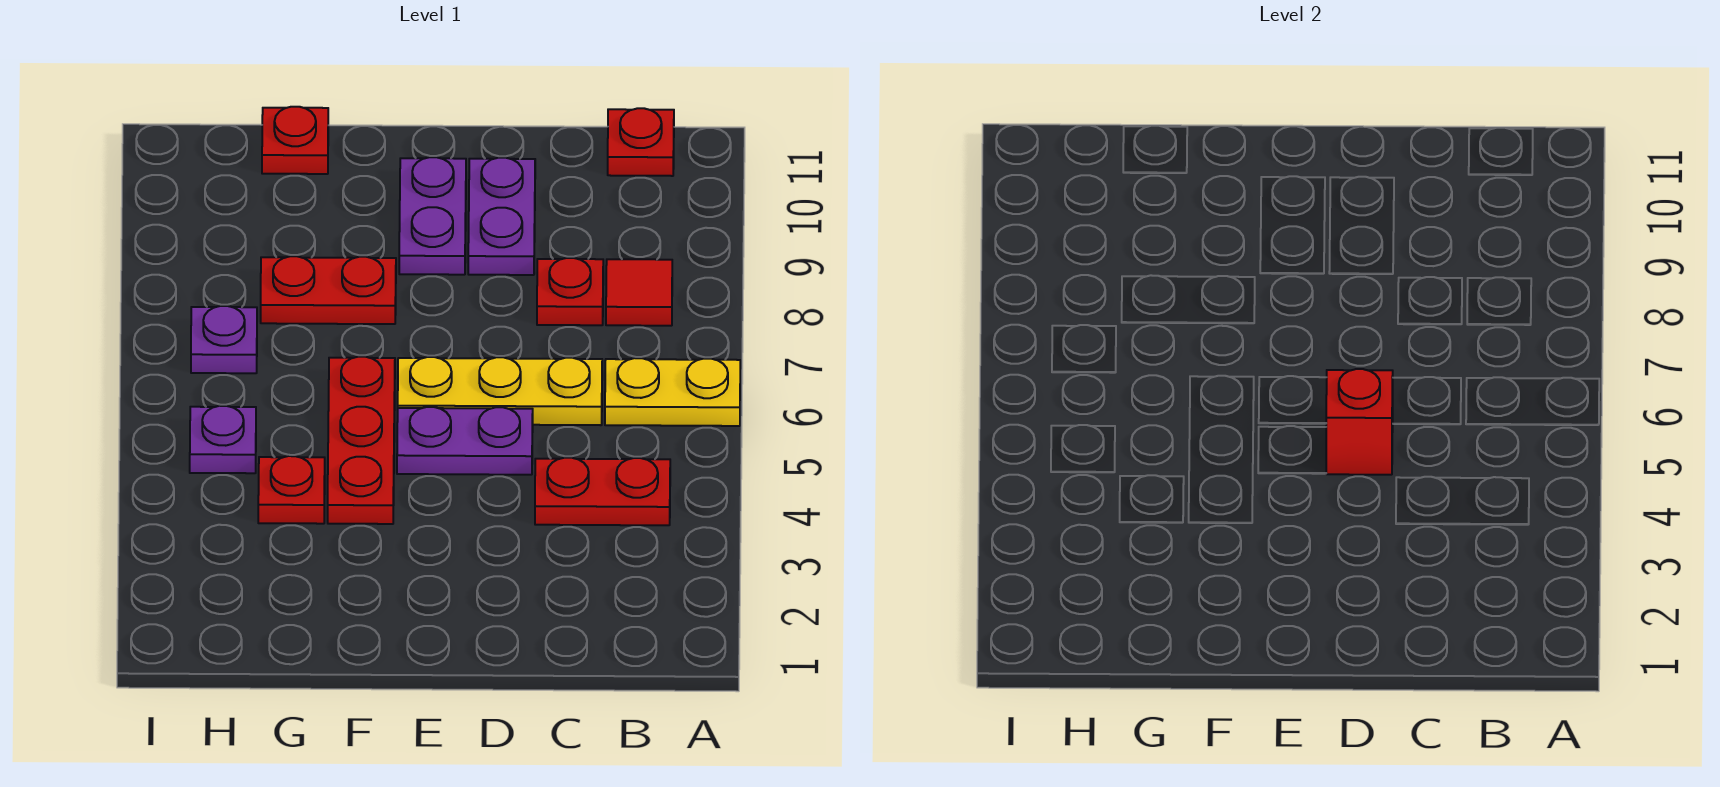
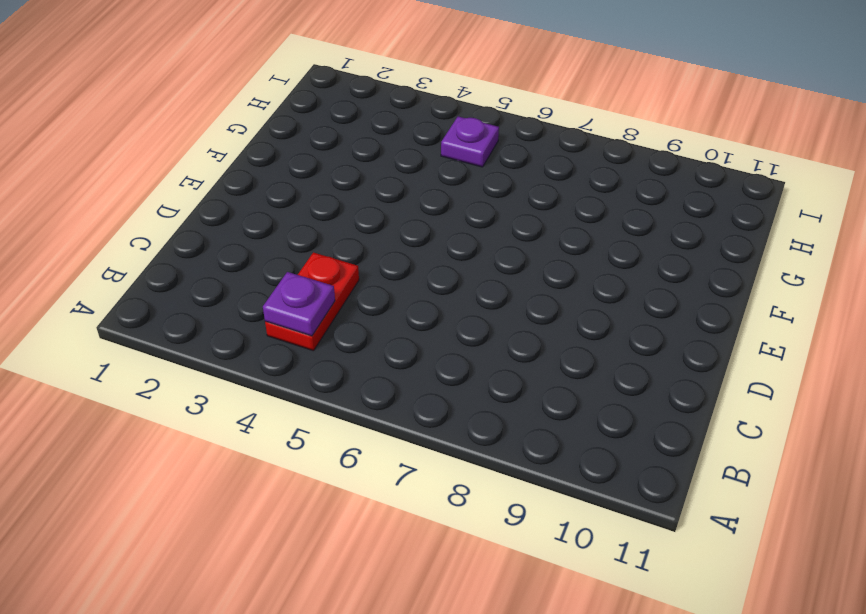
purple plate B4 level 2 -> purple plate H7 level 1
none -> yellow plate A6:B6 level 1
none -> red tile B8 level 1
none -> red plate B11 level 1

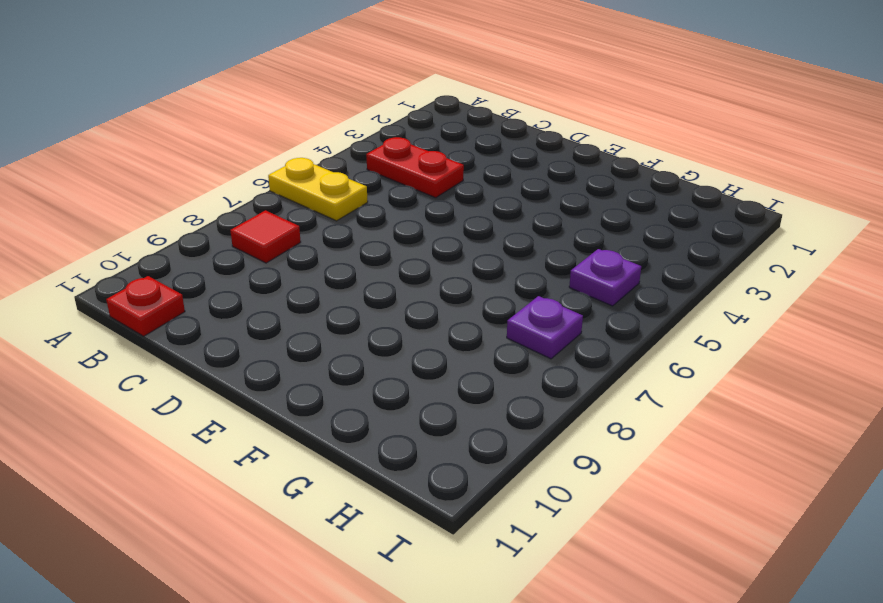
none -> yellow plate C6:E6 level 1
none -> red plate C8 level 1
none -> purple plate D5:E5 level 1

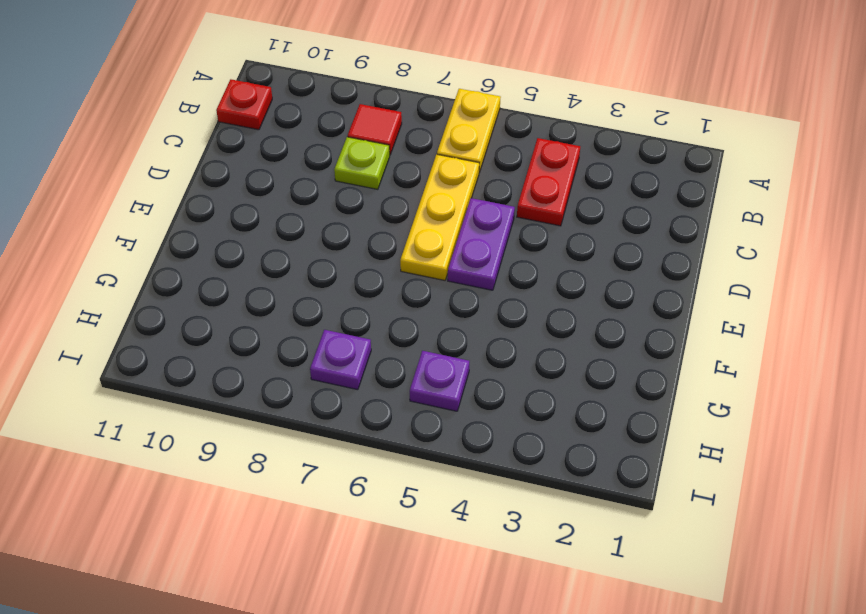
lime plate C8 level 1 -> red plate C8 level 1
none -> purple plate D9:D10 level 1
none -> purple plate E9:E10 level 1
none -> red plate F4:F6 level 1

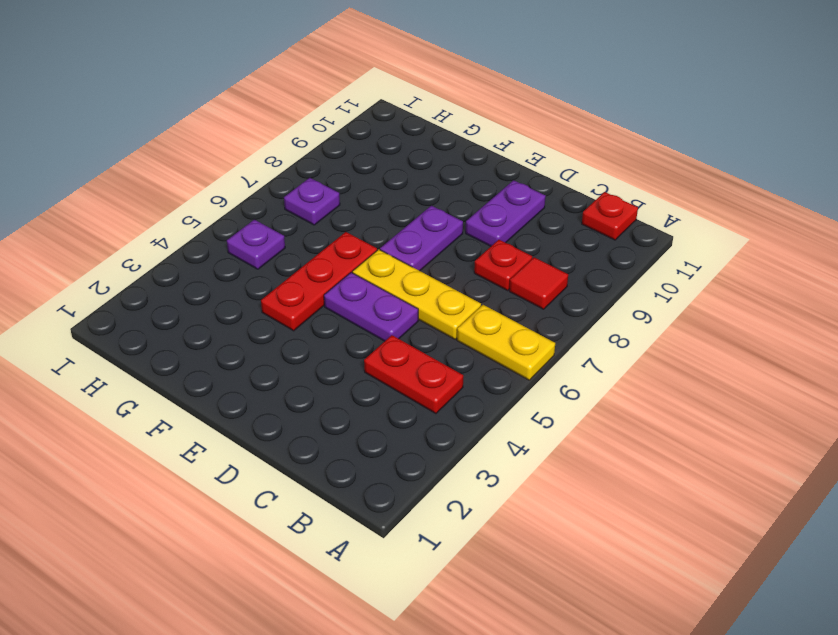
purple plate E7:E8 level 1 -> purple plate E9:E10 level 1
none -> red plate F8:G8 level 1
none -> red plate G4 level 1
none -> red plate G11 level 1

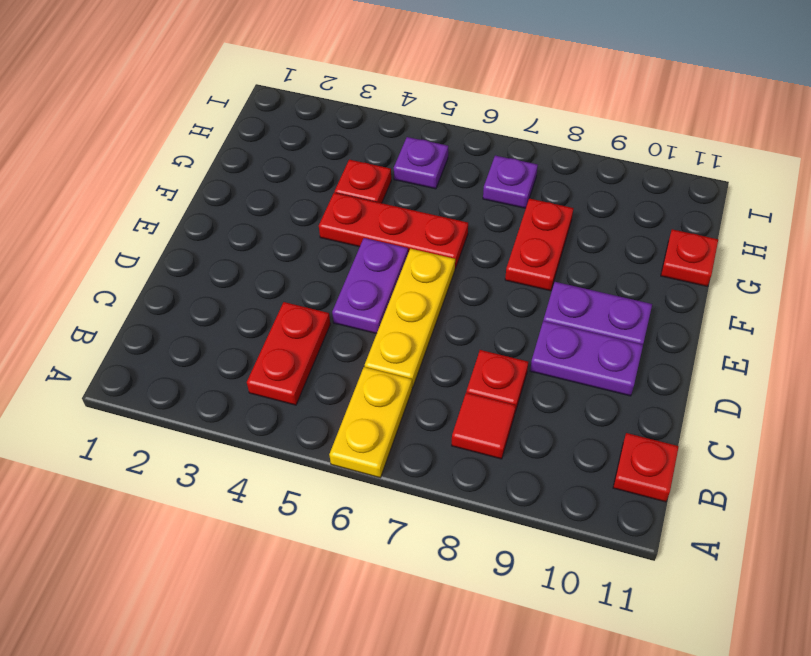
none -> red brick D5 level 2

